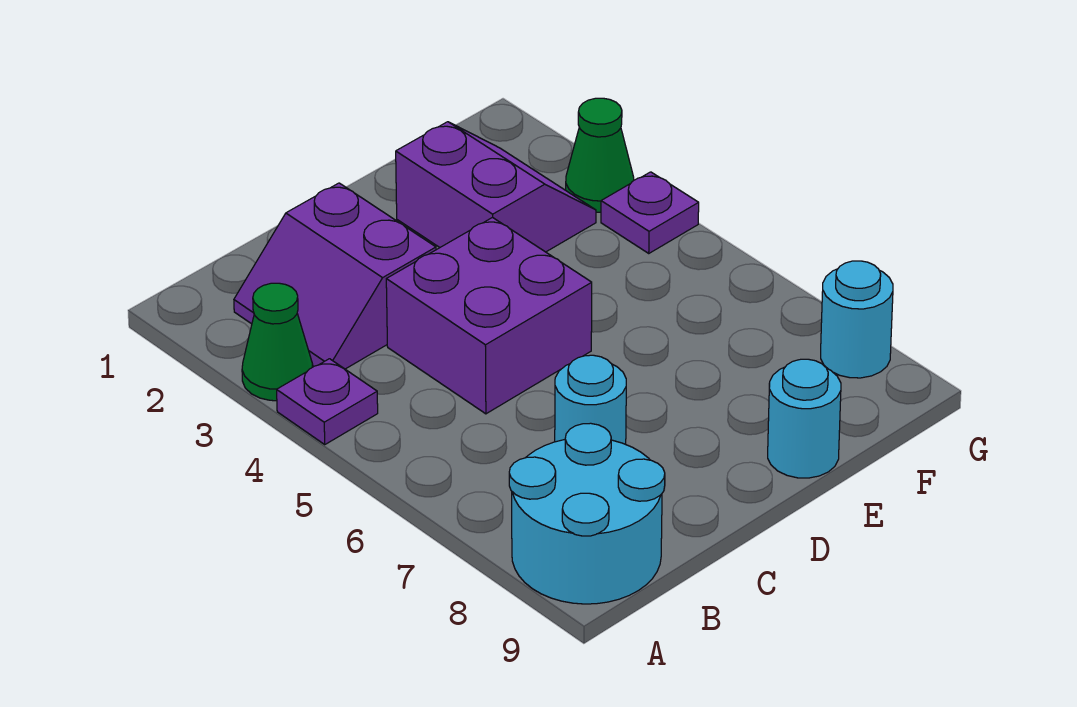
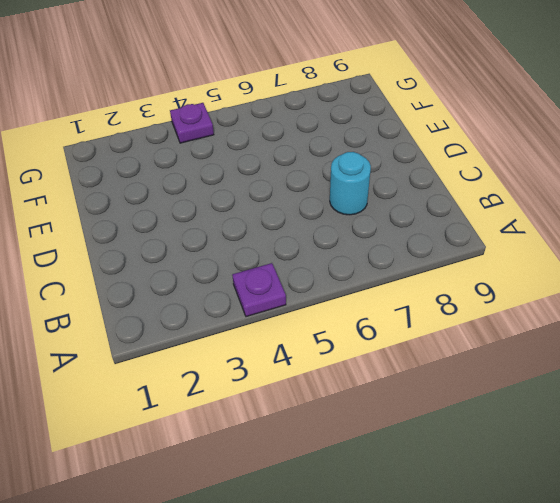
none -> green cone A3 level 1
none -> cyan round brick A8:B9 level 1

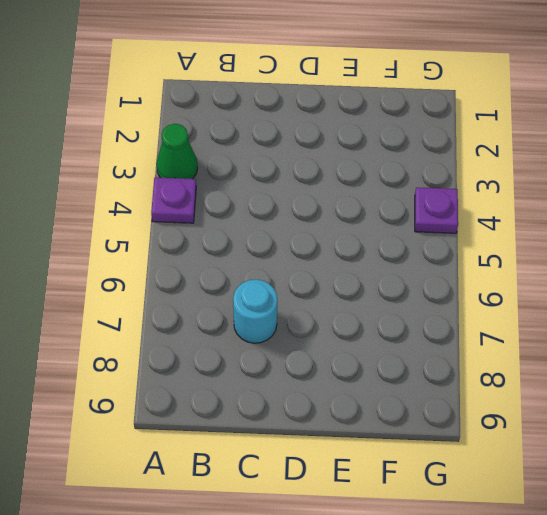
none -> cyan round brick A8:B9 level 1
none -> purple slope B2:C3 level 1 top C

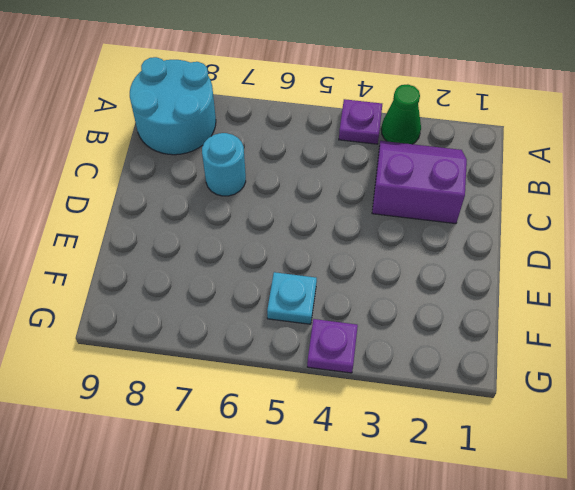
cyan plate F5 level 1 -> none
none -> purple brick C4:D5 level 1
none -> purple slope E2:F3 level 1 top E

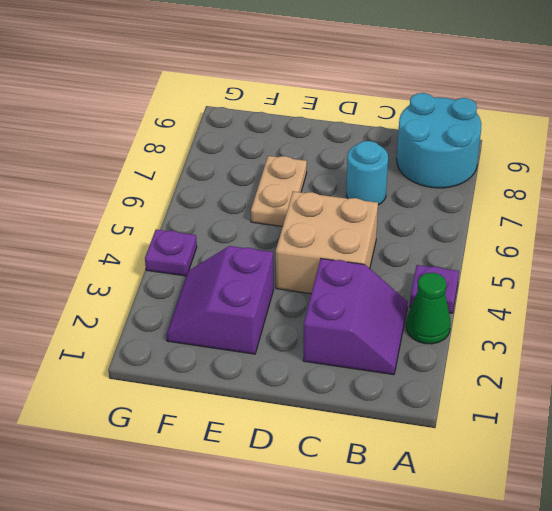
tan brick C4:D5 level 1 -> purple brick C4:D5 level 1
tan plate E6:E7 level 1 -> none
none -> cyan round brick E9 level 1
none -> green cone G3 level 1

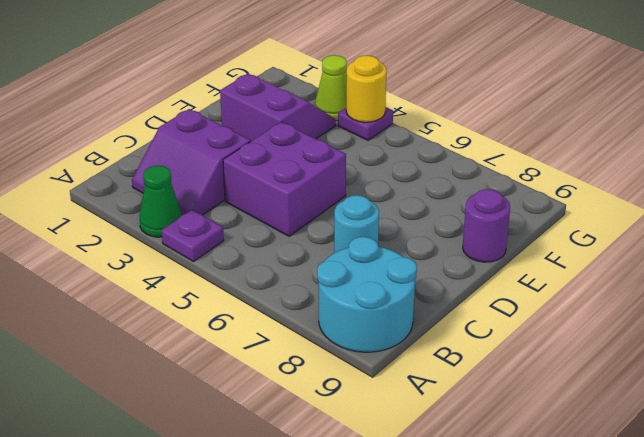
purple round brick E9 level 1 -> cyan round brick E9 level 1
lime cone G3 level 1 -> green cone G3 level 1
yellow round brick G4 level 2 -> none
none -> cyan round brick G8 level 1

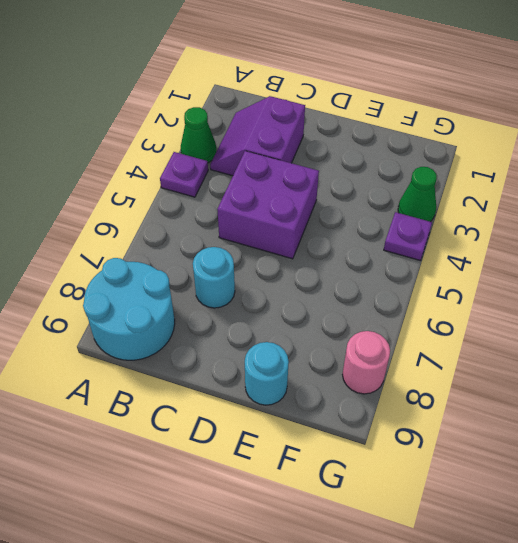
pink round brick G8 level 1 -> cyan round brick G8 level 1
none -> purple slope E2:F3 level 1 top E

